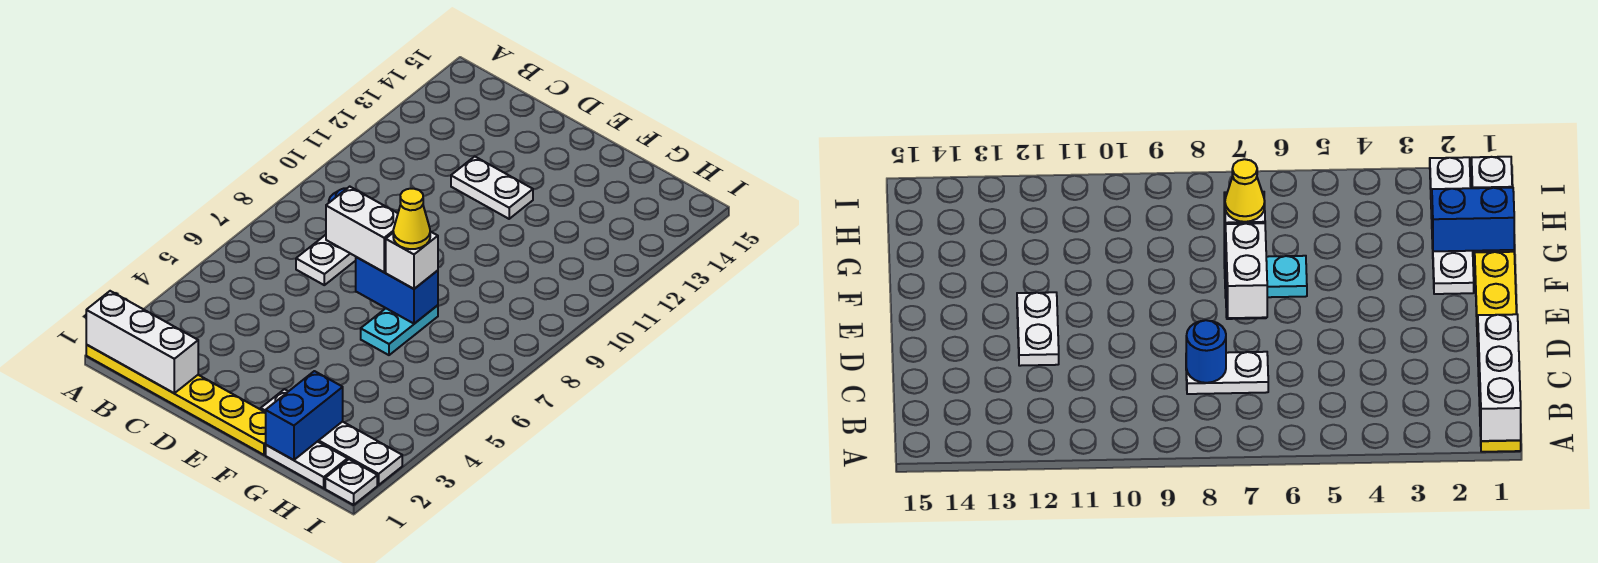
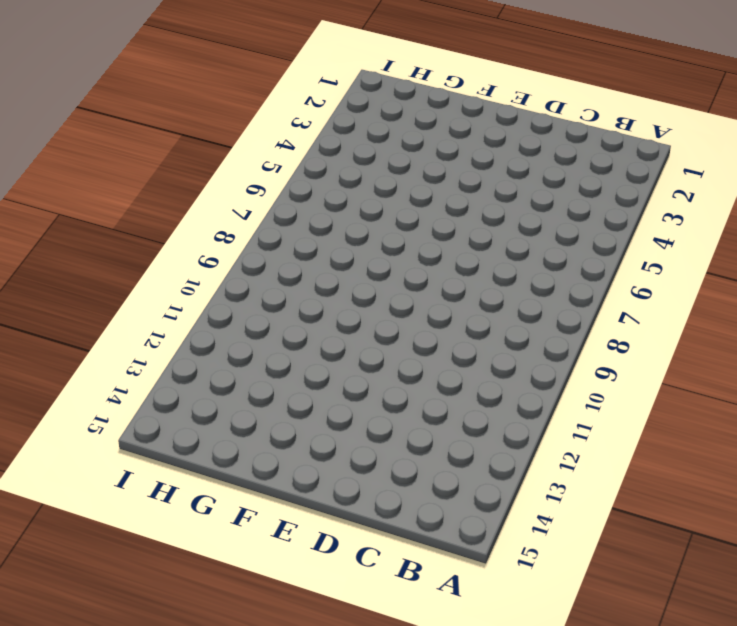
none -> yellow plate A1:F1 level 1
none -> white plate C7:C8 level 1
none -> white plate D12:E12 level 1

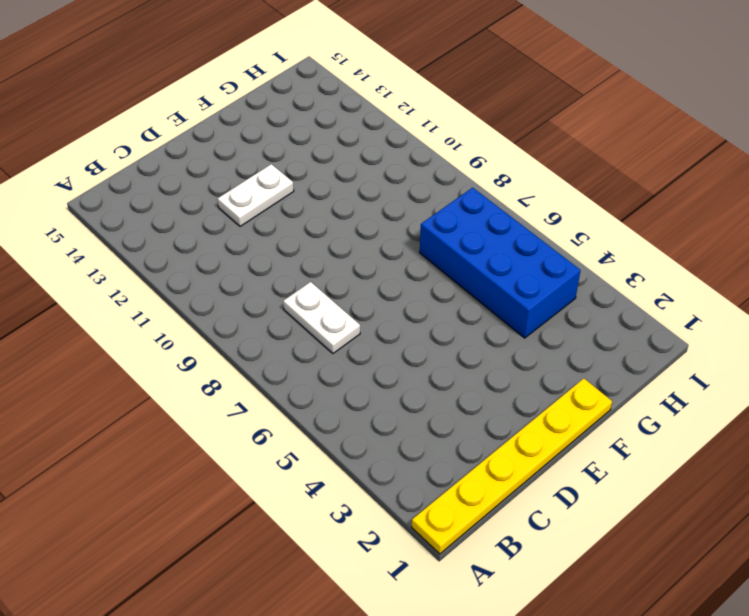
blue brick G4:H7 level 1 -> none
none -> white plate F2:I2 level 1
none -> cyan plate F6:F7 level 1
none -> white plate G1:H1 level 1

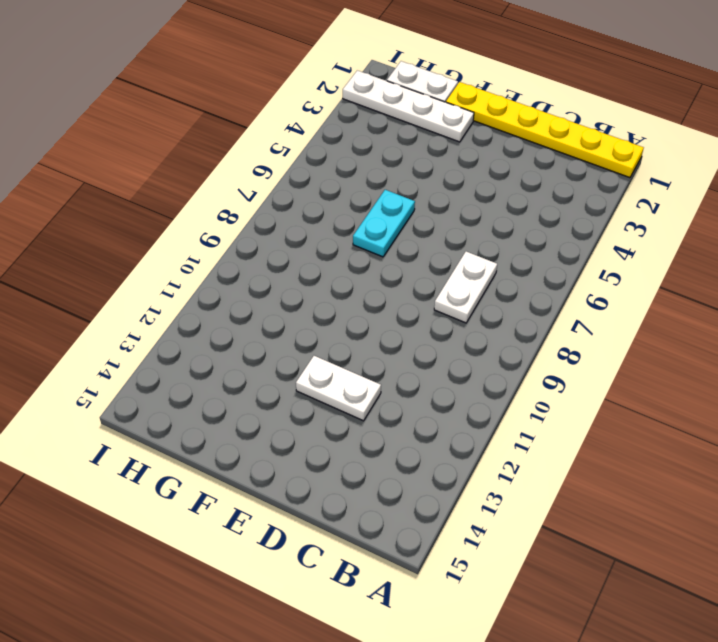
none -> white plate I1 level 1
none -> white brick A1:C1 level 2
none -> blue round brick C8 level 2

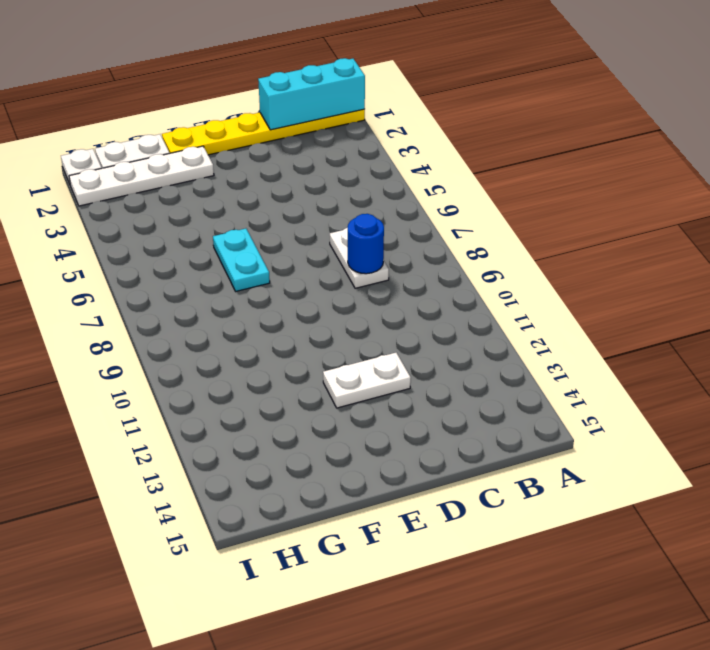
cyan brick A1:C1 level 2 -> white brick A1:C1 level 2
none -> blue brick E7:F7 level 2
none -> blue brick G1:G2 level 2
none -> white brick D7:E7 level 3

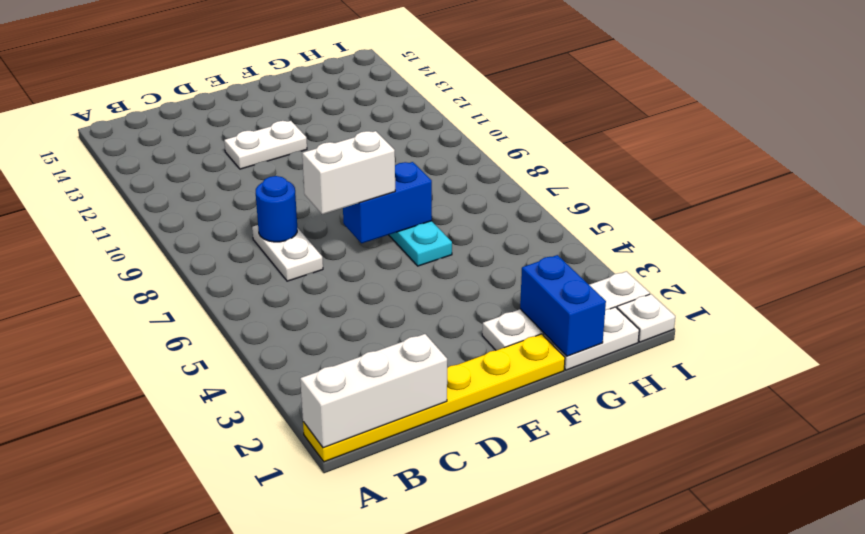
none -> white brick F7 level 3
none -> yellow cone F7 level 4

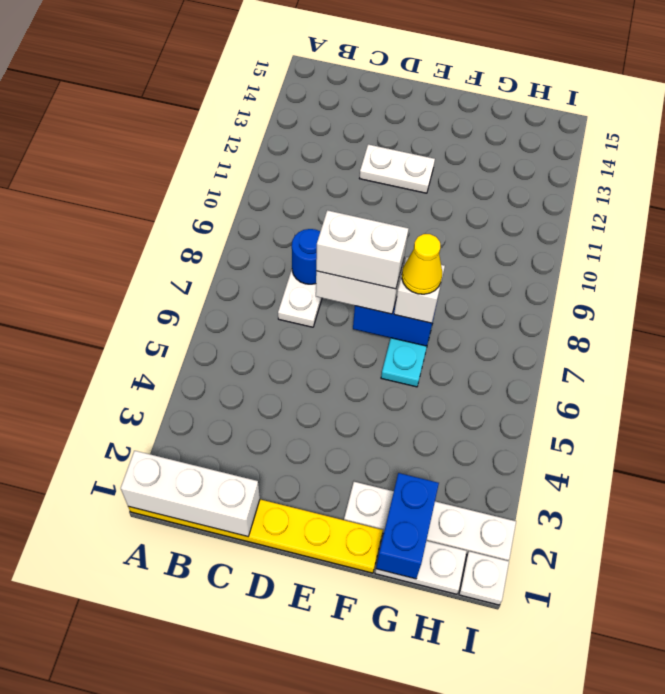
white brick D7:E7 level 4 -> none

